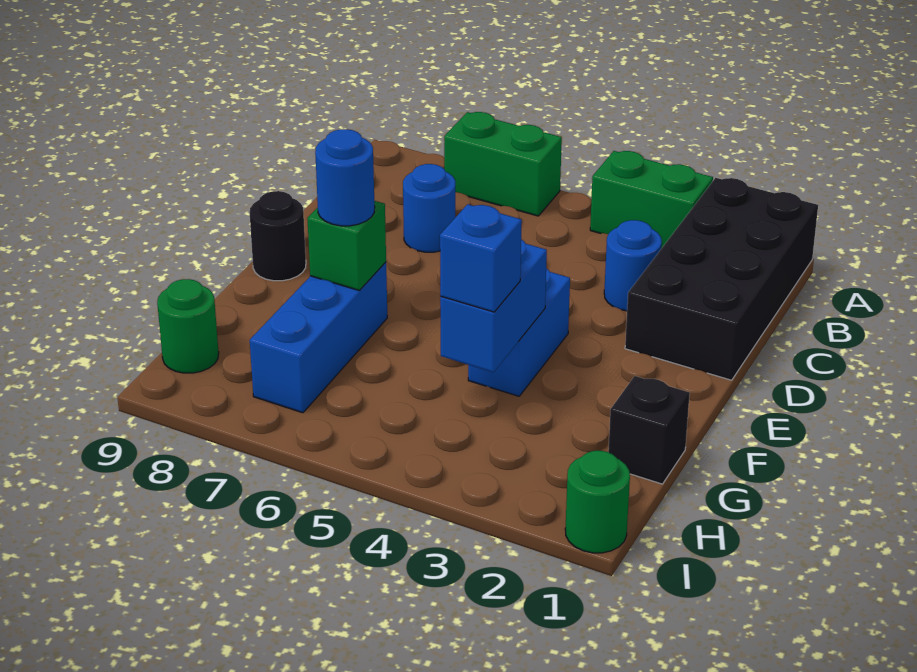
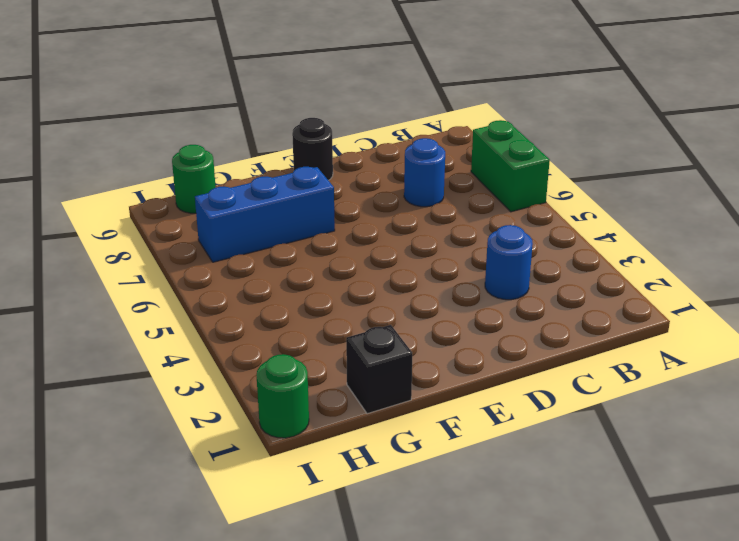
none -> black brick A1:D2 level 1
none -> green brick A3:A4 level 1
none -> blue brick E4:F4 level 1

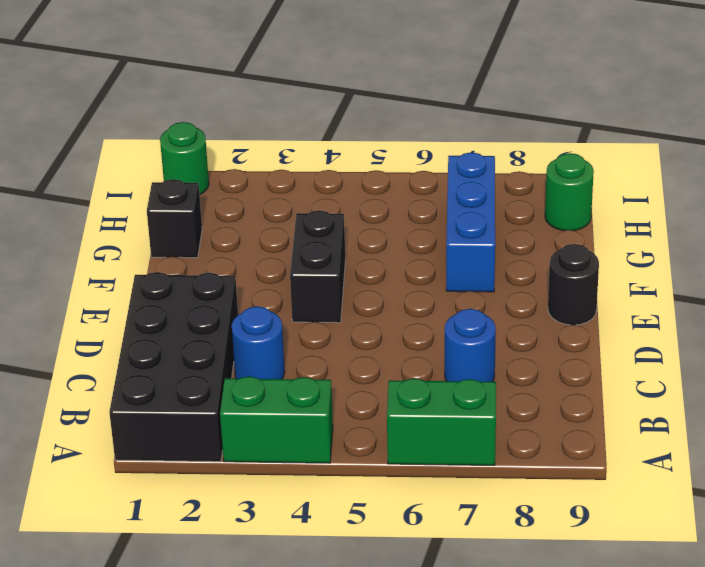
black brick E4:F4 level 1 -> blue brick E4:F4 level 1
none -> blue brick F4:G4 level 2
none -> green brick F7 level 2
none -> blue round brick F7 level 3

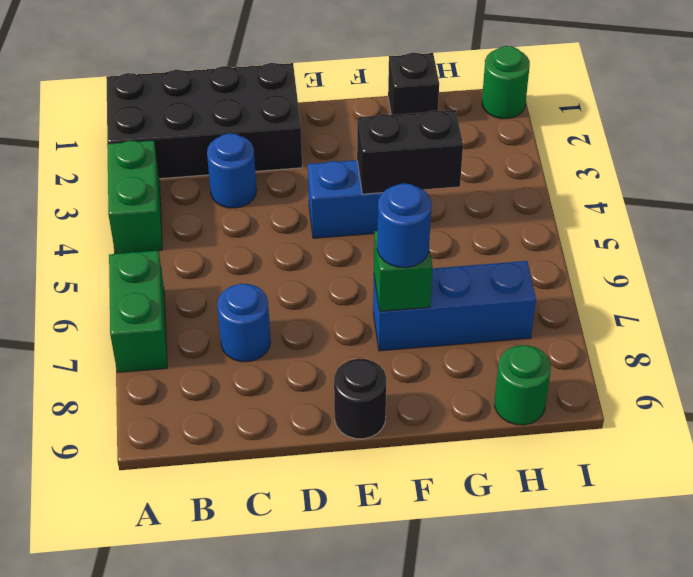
black brick F4:G4 level 2 -> blue brick F4:G4 level 2
none -> blue brick G4 level 3

